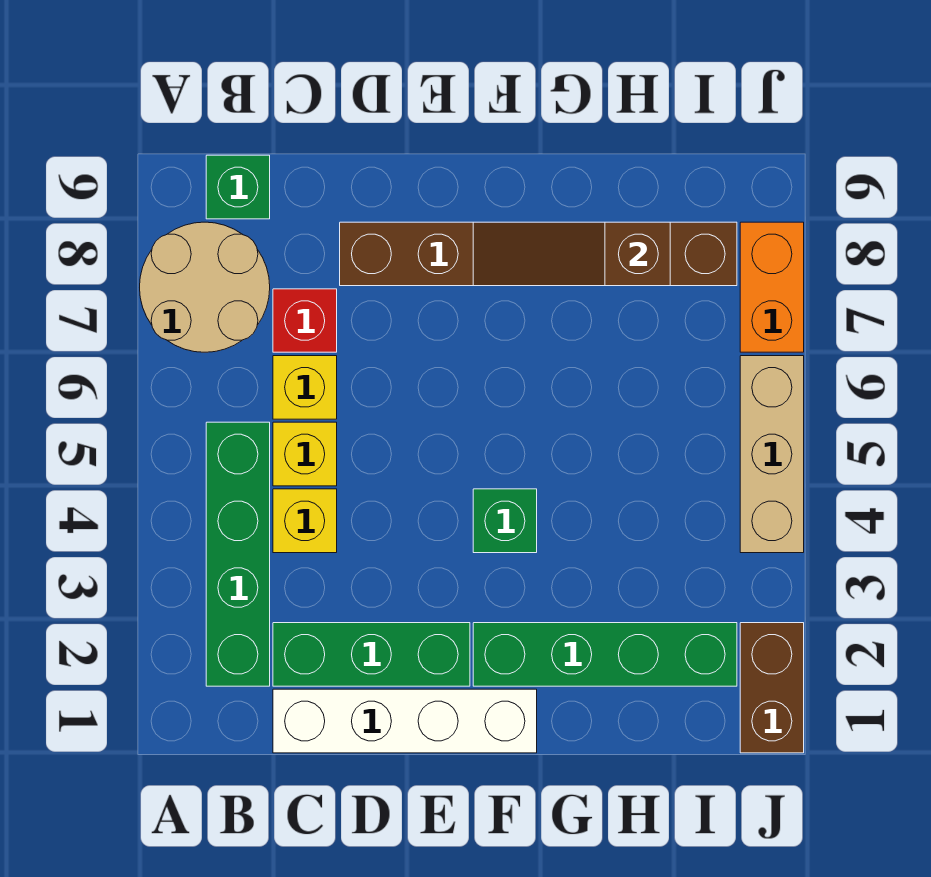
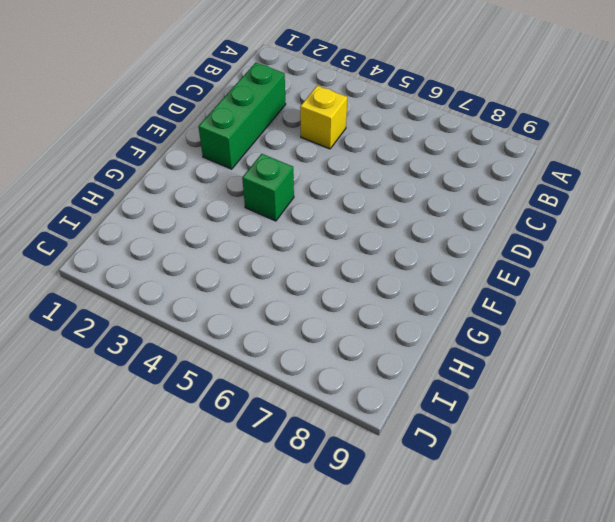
none -> tan round brick A7:B8 level 1
none -> green brick B2:B5 level 1
none -> green brick B9 level 1

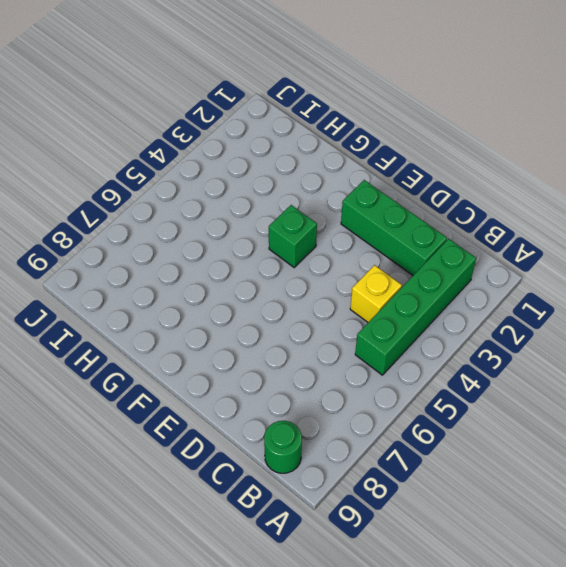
green round brick B9 level 1 -> green brick B9 level 1
none -> tan round brick A7:B8 level 1
none -> white brick C1:F1 level 1
none -> yellow brick C5 level 1

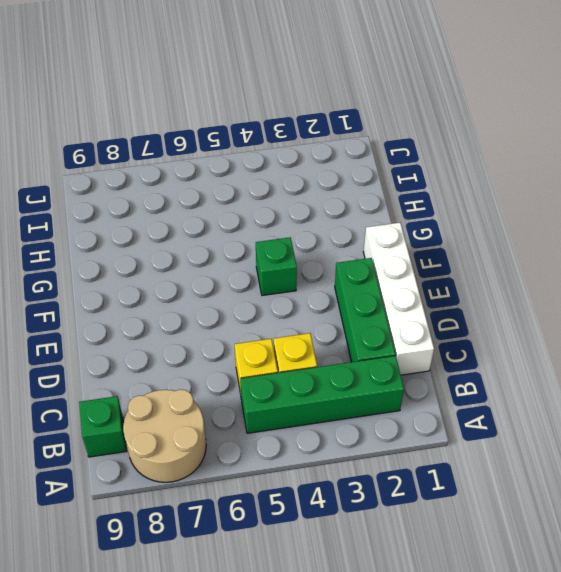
none -> yellow brick C6 level 1
none -> red brick C7 level 1
none -> brown brick D8:I8 level 1

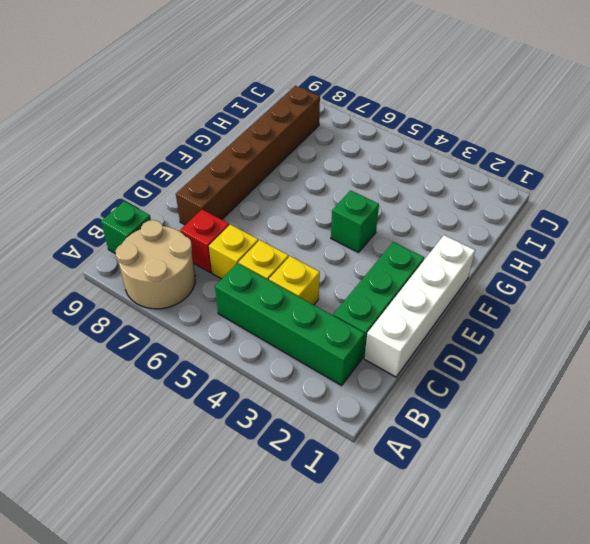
none -> green brick F2:I2 level 1
none -> brown brick J1:J2 level 1
none -> tan brick J4:J6 level 1

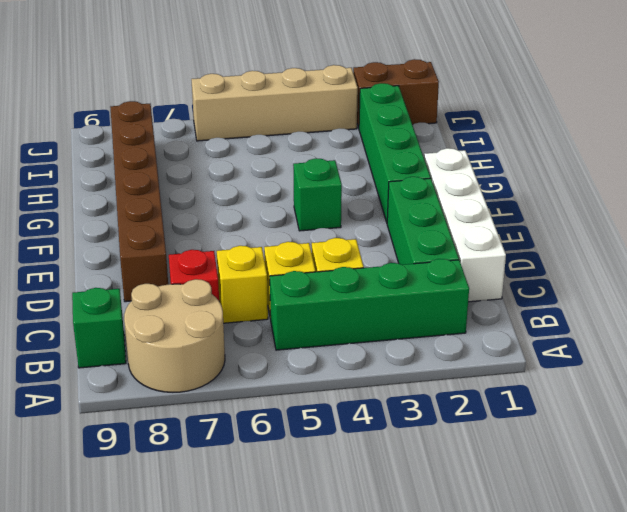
tan brick J3:J6 level 1 -> tan brick J4:J6 level 1
none -> orange brick J7:J8 level 1
none -> brown slope F8:H8 level 2 top H

